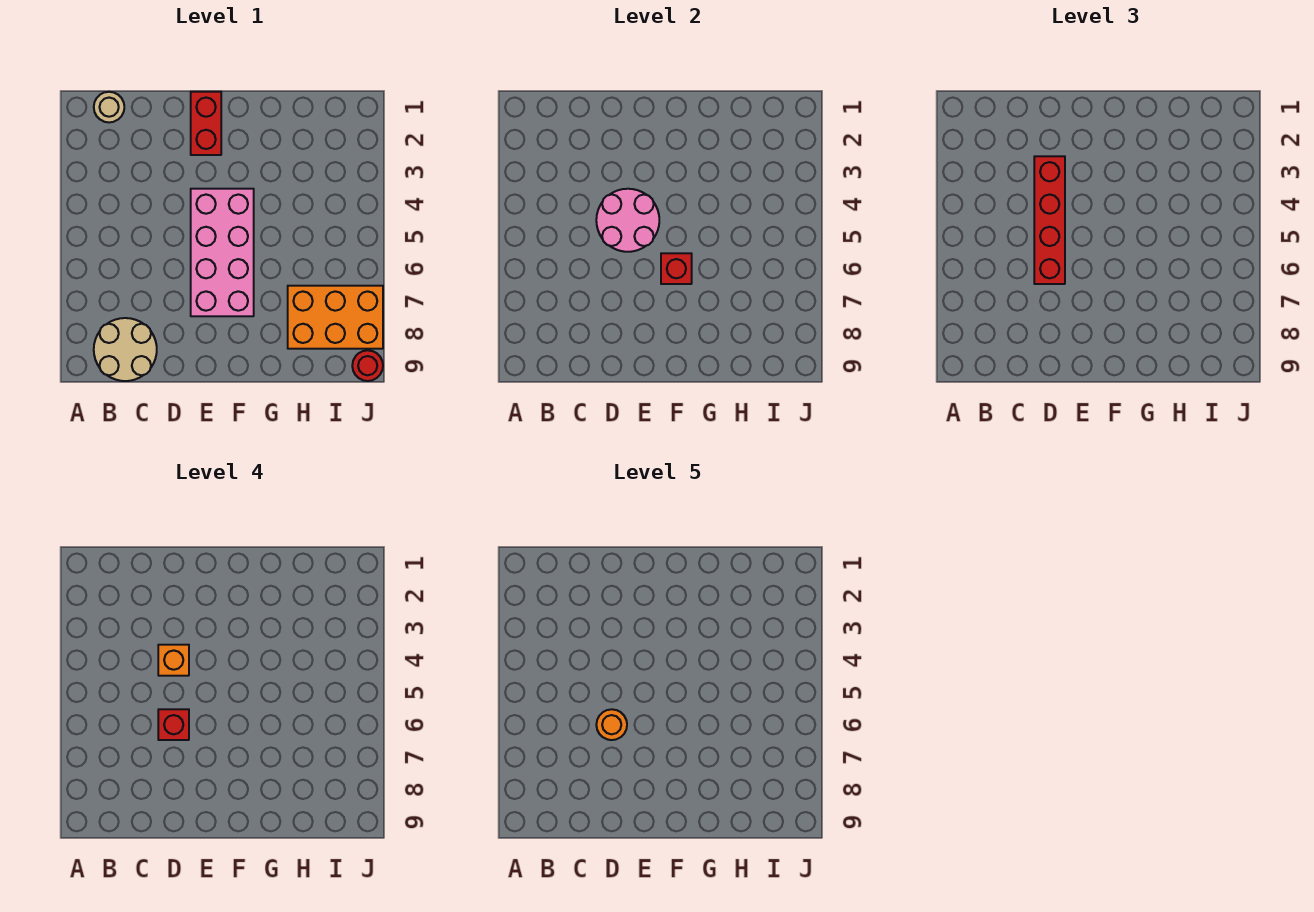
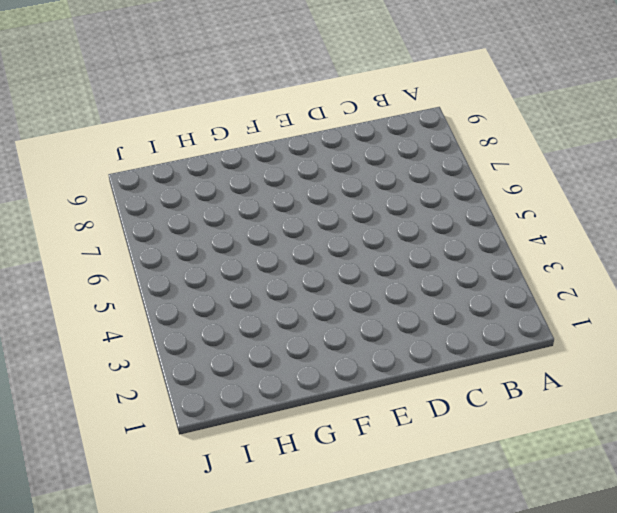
none -> tan round brick B1 level 1
none -> tan round brick B8:C9 level 1
none -> red brick E1:E2 level 1

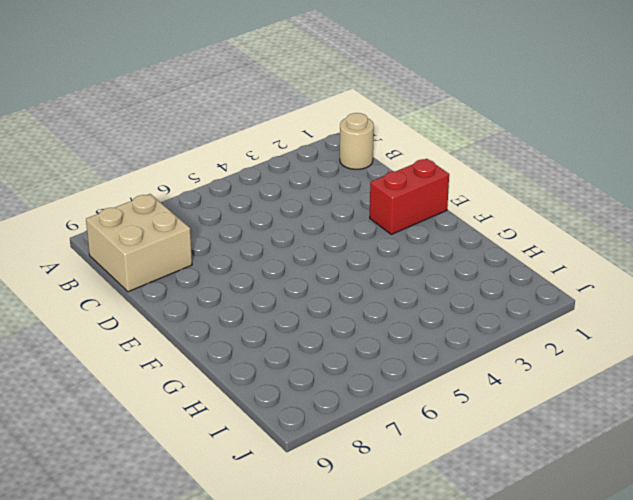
tan brick B8:C9 level 1 -> tan round brick B8:C9 level 1
none -> pink brick E4:F7 level 1
none -> orange brick H7:J8 level 1
none -> red round brick J9 level 1

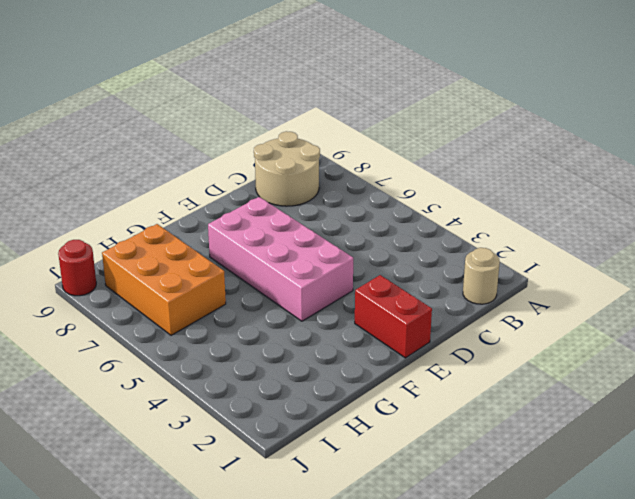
orange brick H6:I8 level 1 -> orange brick H7:J8 level 1
none -> pink round brick D4:E5 level 2
none -> red brick F6 level 2
none -> red brick D3:D6 level 3

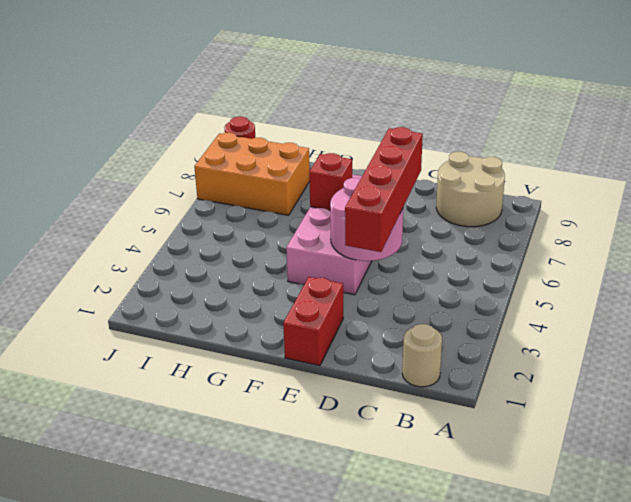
none -> orange brick D4 level 4
none -> red brick D6 level 4
none -> orange round brick D6 level 5

